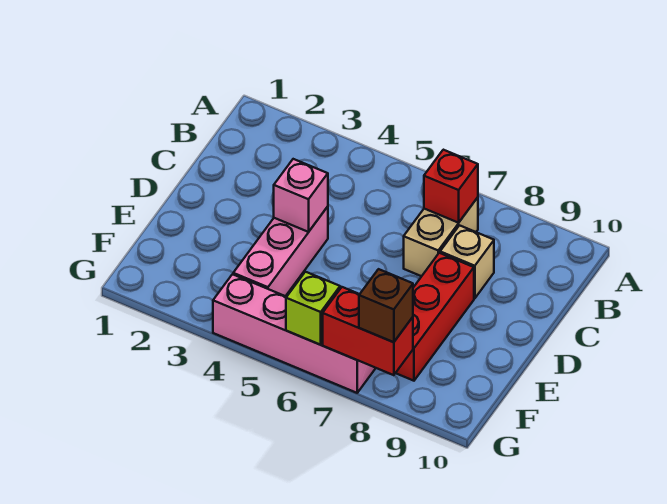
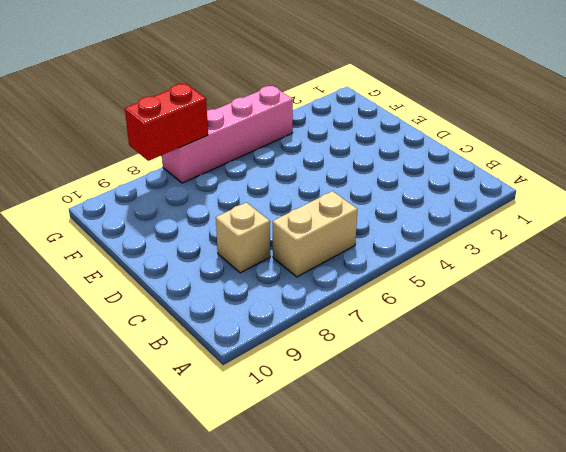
tan brick B6:B7 level 1 -> tan brick B7:C7 level 1
none -> pink brick D4:F4 level 1
none -> red brick D8:F8 level 1

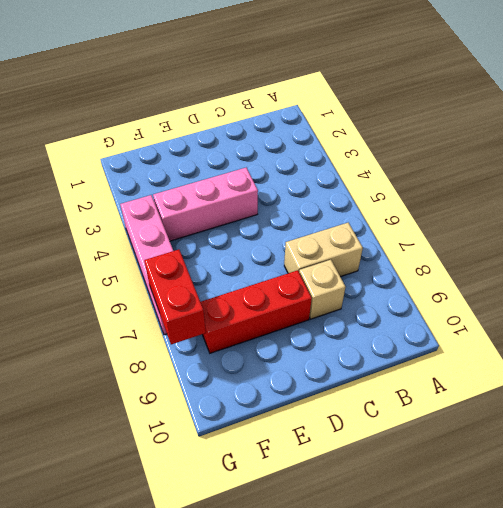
none -> red brick B7 level 2
none -> pink brick D4 level 2

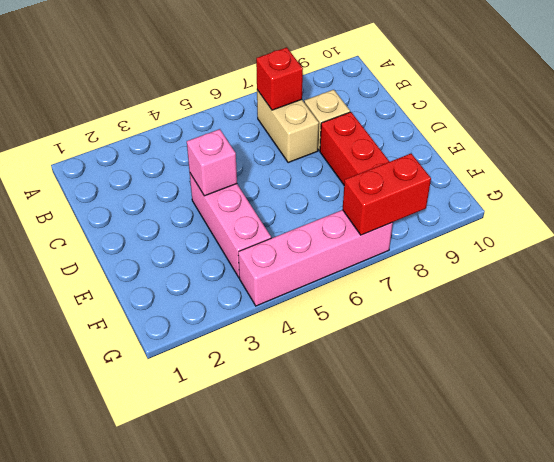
none -> lime brick G6 level 2
none -> brown brick G8 level 3

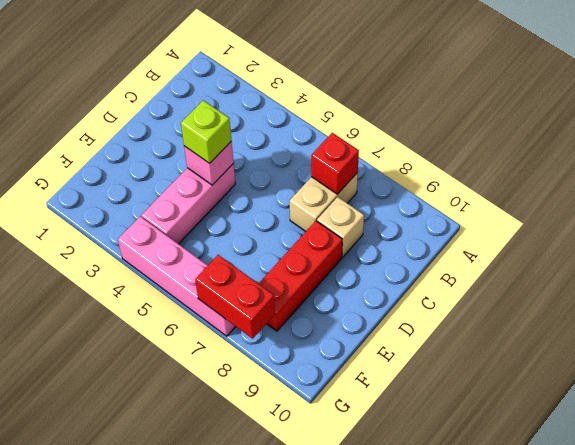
lime brick D4 level 3 -> lime brick G6 level 2
none -> brown brick G8 level 3

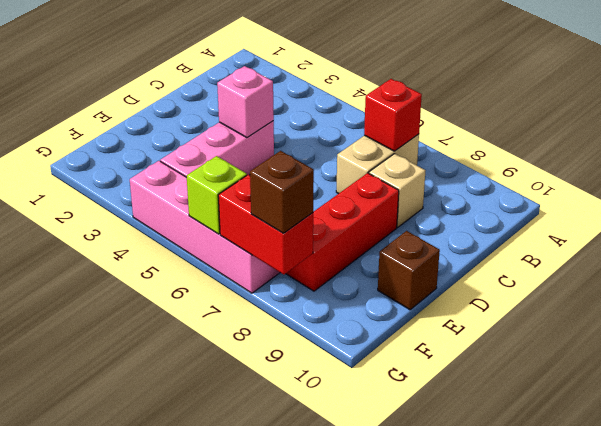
brown brick E10 level 1 -> none

